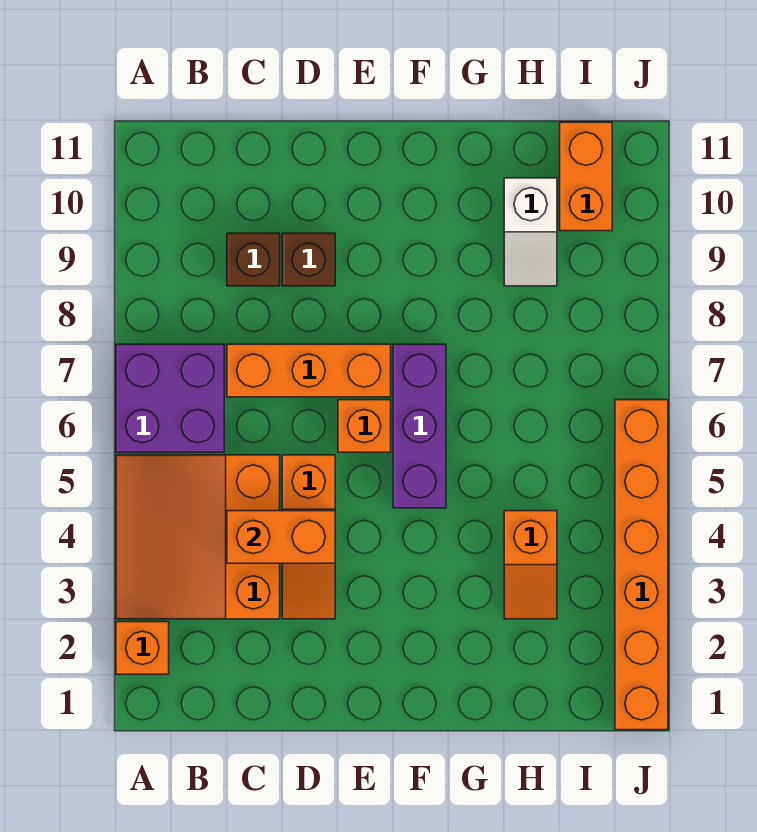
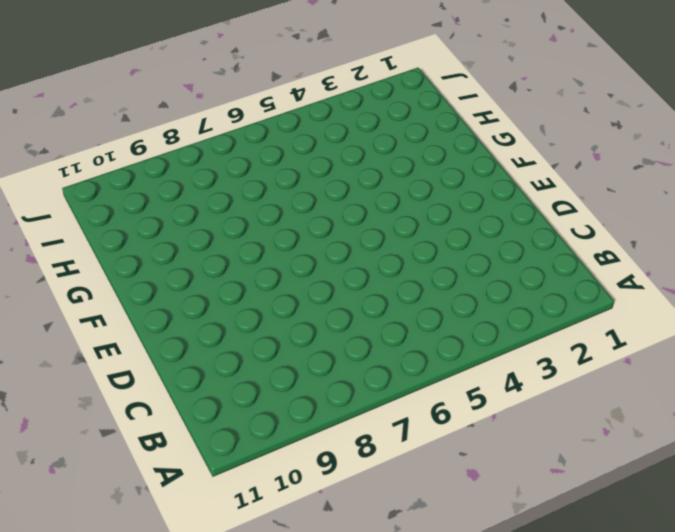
none -> orange brick A2 level 1
none -> orange slope A3:C5 level 1 top C
none -> purple brick A6:B7 level 1

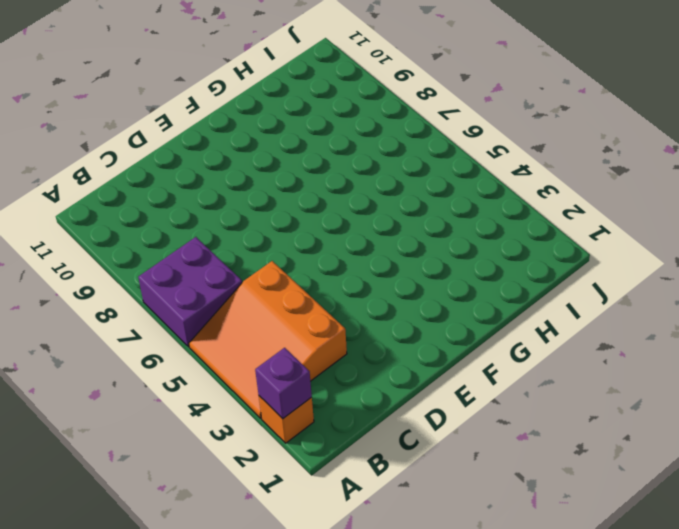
purple brick A2 level 2 -> none
none -> orange brick C7:E7 level 1
none -> brown brick C9 level 1
none -> orange slope D3:D5 level 1 top 5

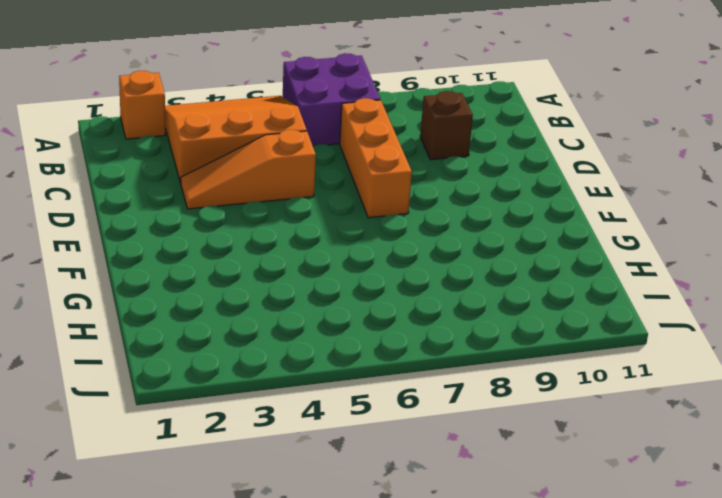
none -> brown brick D9 level 1
none -> orange brick E6 level 1
none -> purple brick F5:F7 level 1

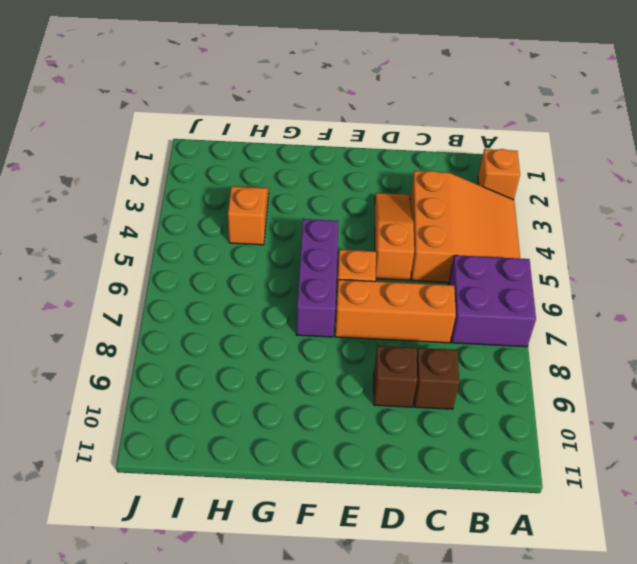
none -> white slope H9:H10 level 1 top 10
none -> orange brick I10:I11 level 1
none -> orange brick J1:J6 level 1

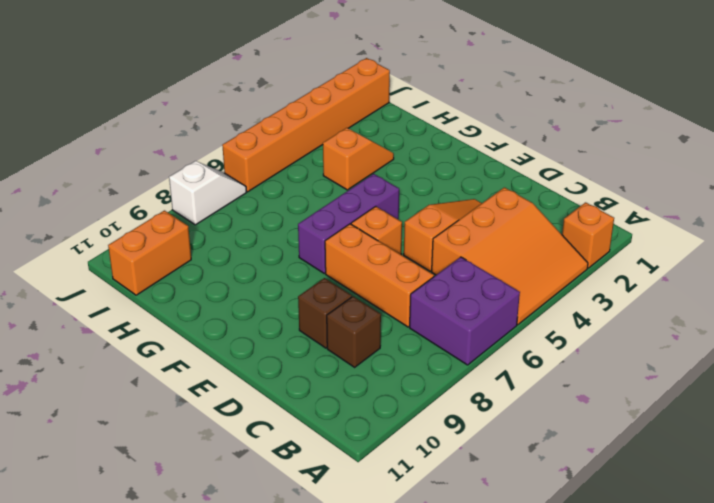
white slope J7:J8 level 1 top 8 -> white slope H9:H10 level 1 top 10
none -> orange brick C4:D4 level 2

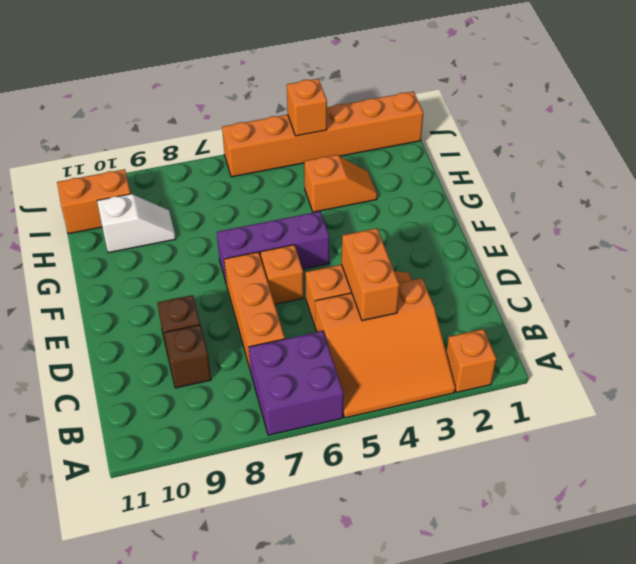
orange brick J4 level 2 -> none

